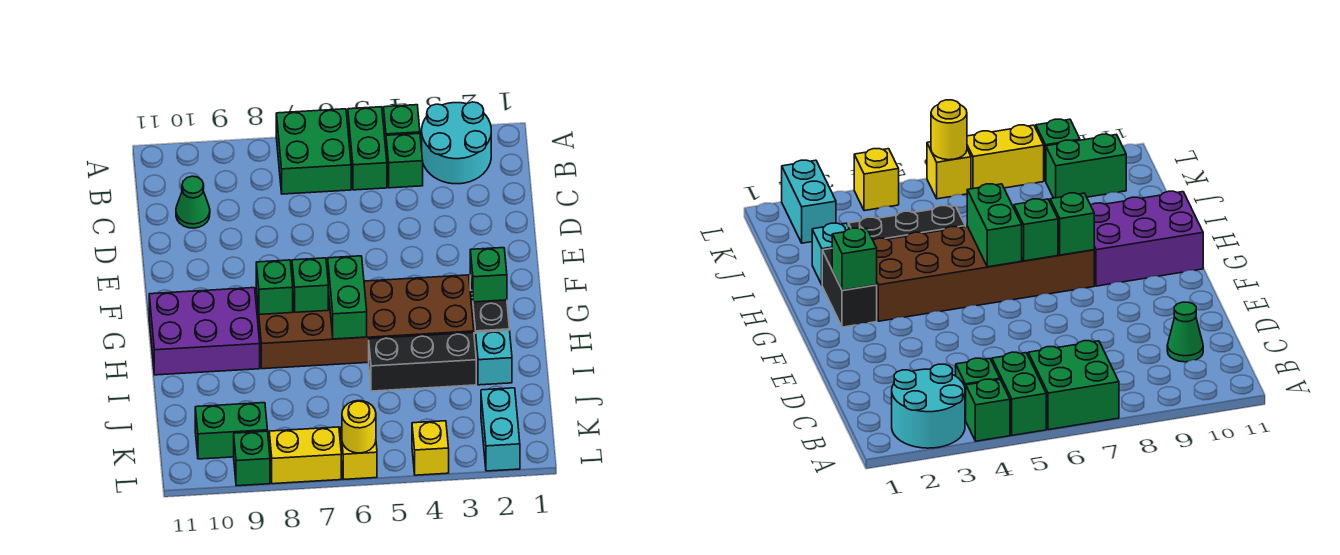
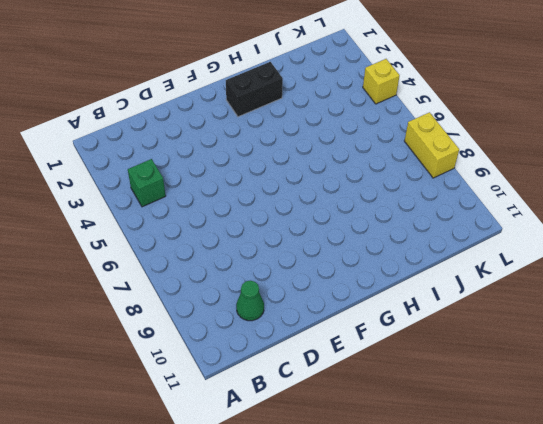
none -> cyan round brick A2:B3 level 1
none -> green brick A4 level 1
none -> green brick A5:B5 level 1

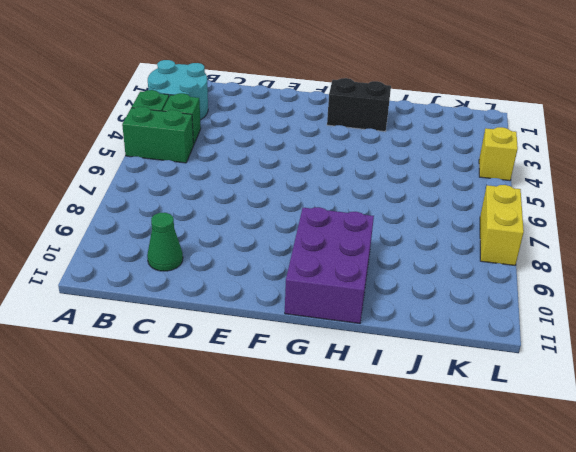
none -> green brick A6:B7 level 1
none -> brown brick G3:H8 level 1
none -> cyan brick I2 level 1

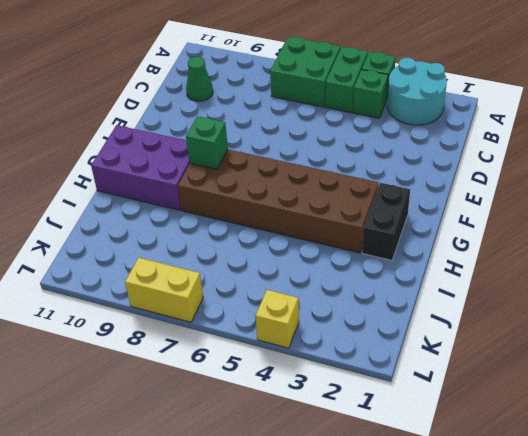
none -> cyan brick I2 level 1
none -> black brick I3:I5 level 1
none -> cyan brick K2:L2 level 1

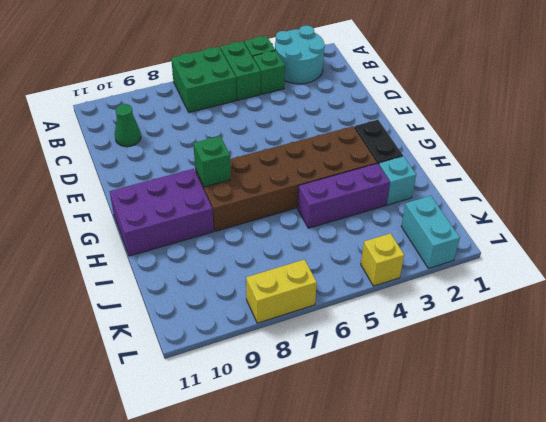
purple brick I3:I5 level 1 -> black brick I3:I5 level 1
none -> green brick K9:K10 level 1
none -> yellow brick L6 level 1
none -> green brick L9 level 1

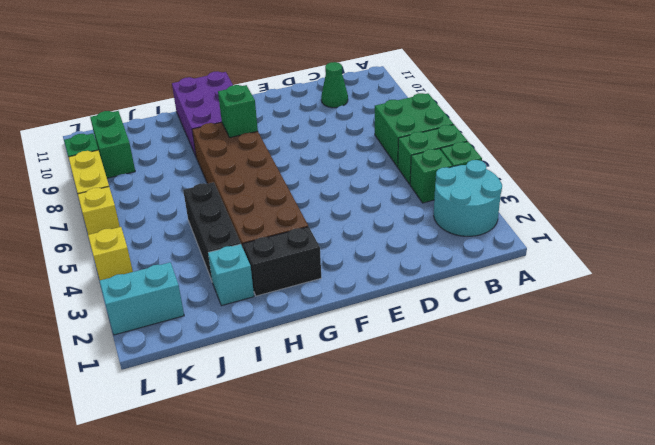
none -> green brick G2 level 2
none -> green brick G6:H6 level 2
none -> green brick G7 level 2

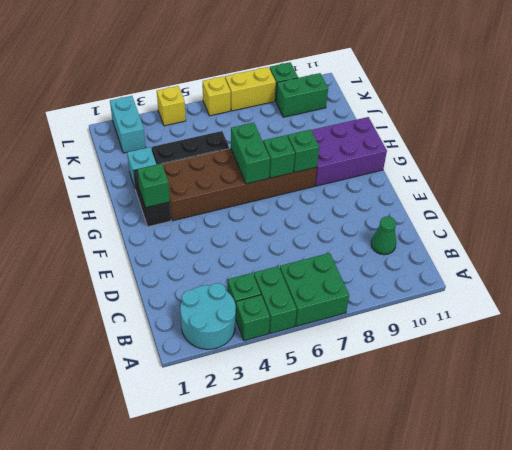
none -> yellow round brick L6 level 2

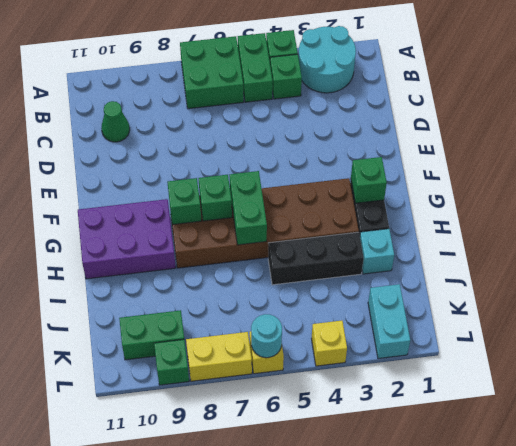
cyan round brick L6 level 2 -> yellow round brick L6 level 2

